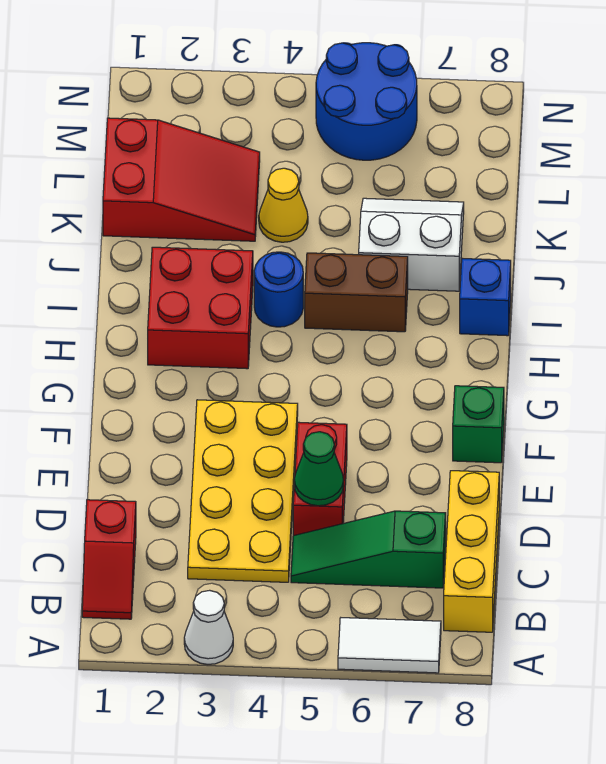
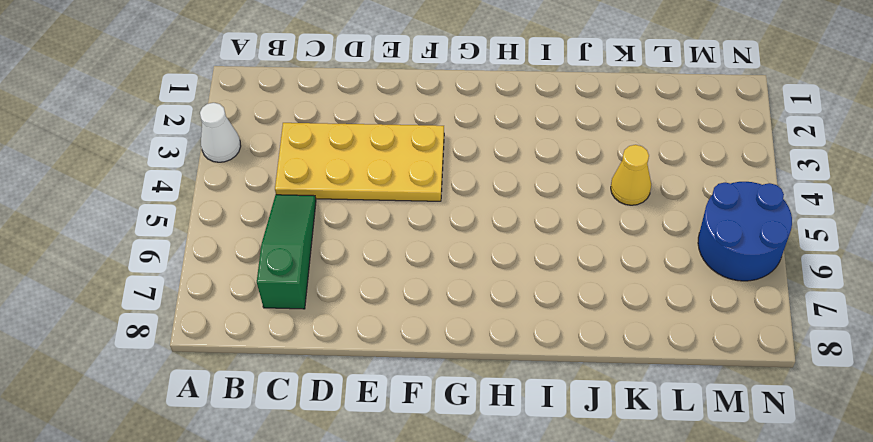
none -> white tile A6:A7 level 1
none -> red slope B1:C1 level 1 top C
none -> yellow brick B8:D8 level 1

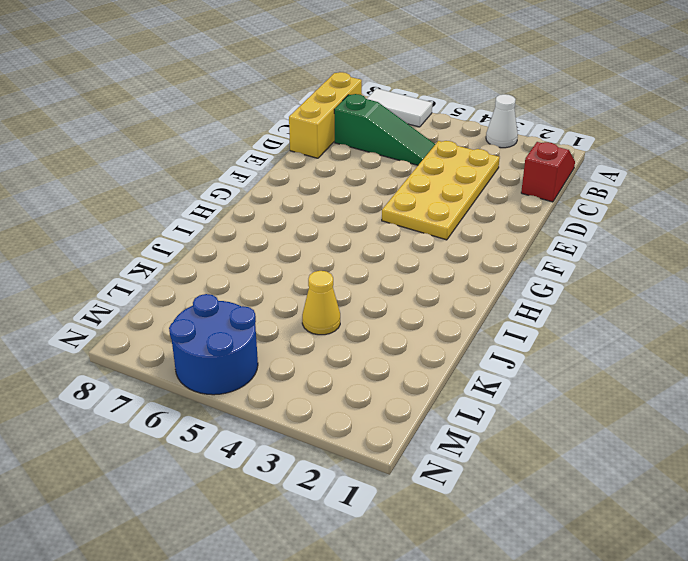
none -> red brick D5:E5 level 1
none -> green brick F8 level 1
none -> red brick H2:I3 level 1

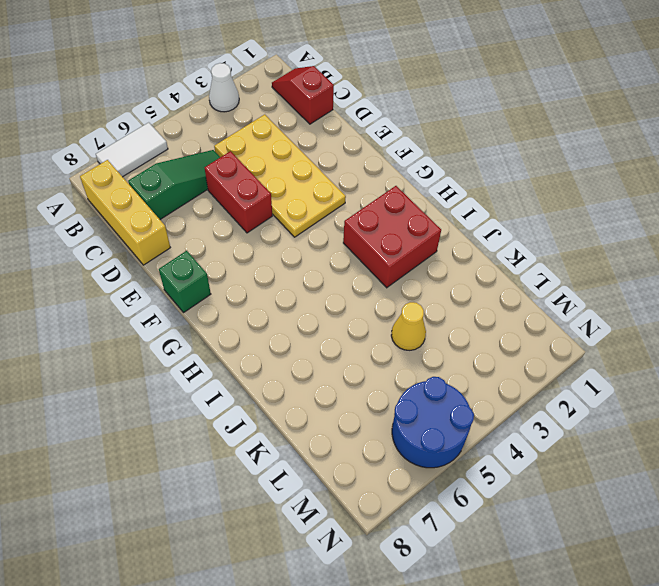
none -> blue round brick I4 level 1
none -> brown brick I5:I6 level 1
none -> blue brick I8 level 1

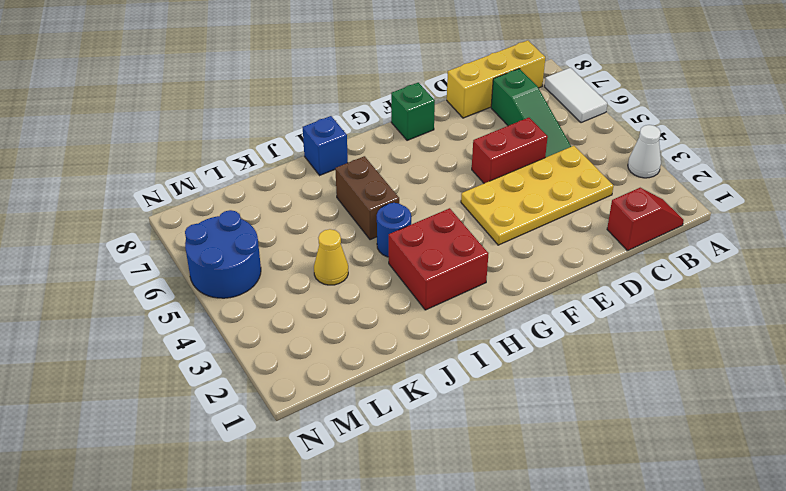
none -> white slope J6:K7 level 1 top J
none -> red slope K1:L3 level 1 top 1
none -> green cone D5 level 2

